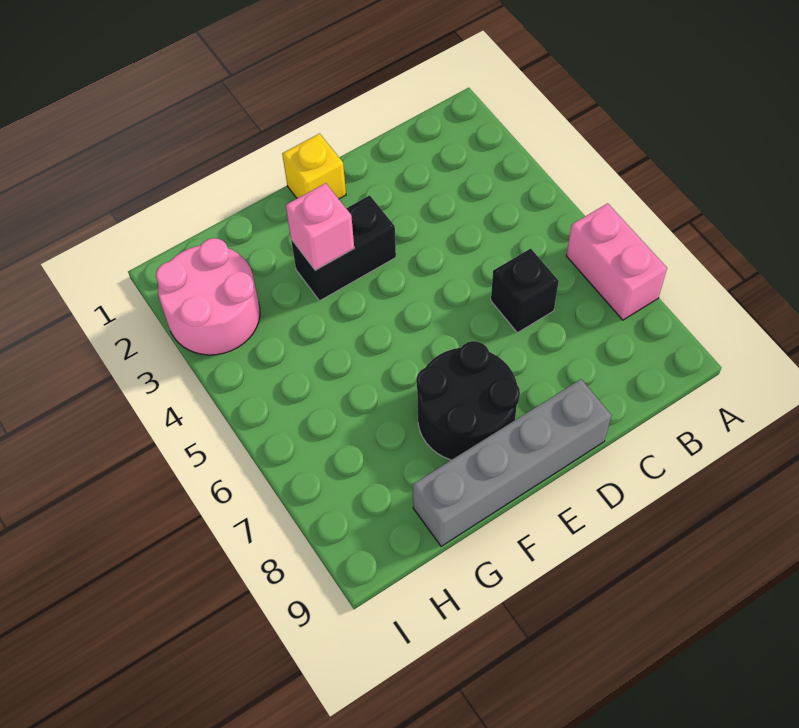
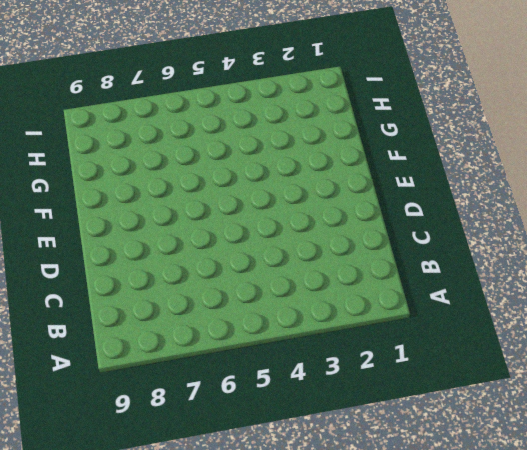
none -> pink brick A6:A7 level 1
none -> black brick C6 level 1

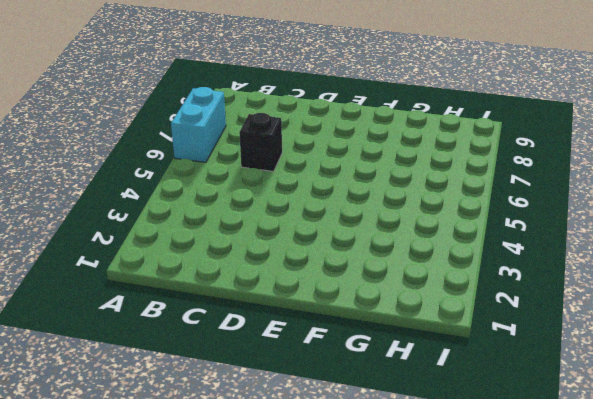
cyan brick A6:A7 level 1 -> pink brick A6:A7 level 1
none -> grey brick D9:G9 level 1
none -> yellow brick E1 level 1

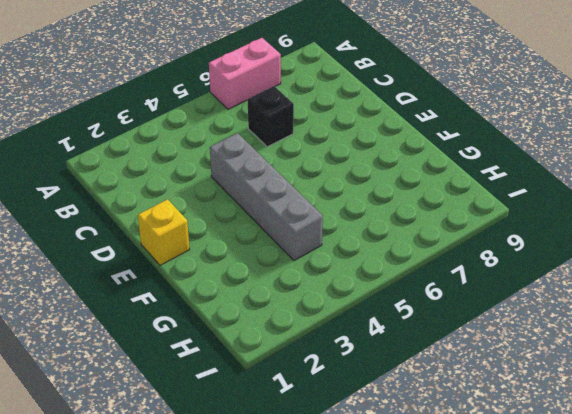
grey brick D4:G4 level 1 -> grey brick D9:G9 level 1
none -> black brick E3:F3 level 1
none -> black round brick E7:F8 level 1

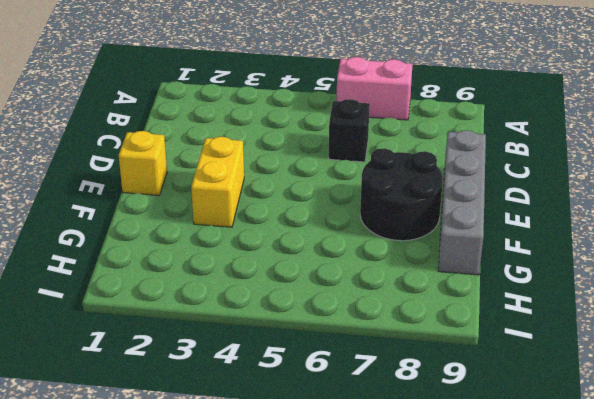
yellow brick E3:F3 level 1 -> black brick E3:F3 level 1
none -> pink round brick H2:I3 level 1
none -> pink brick F3 level 2

